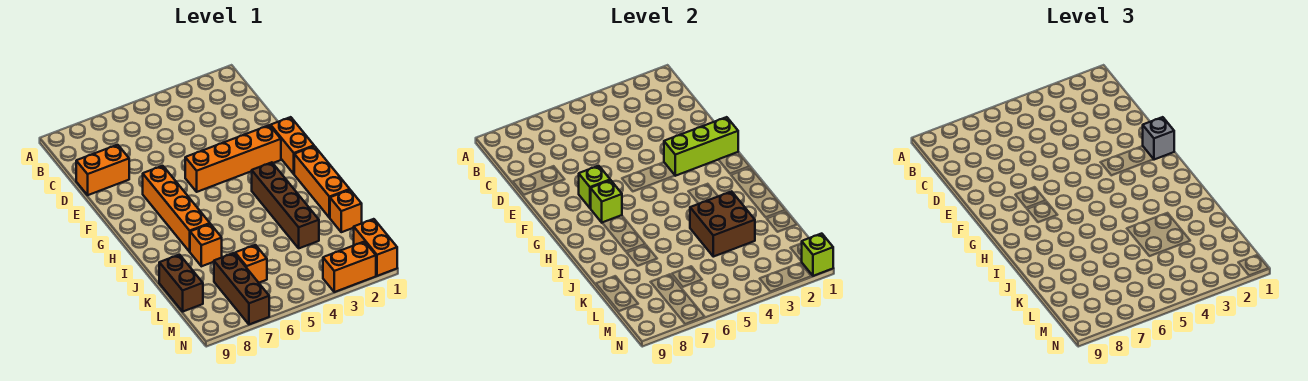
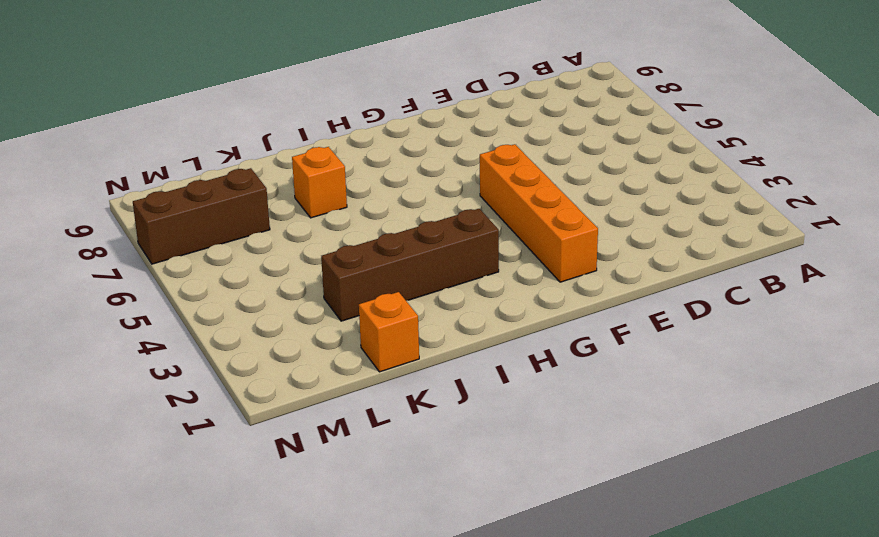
none -> orange brick D8:D9 level 1
none -> orange brick F1:G1 level 1
none -> orange brick F7:I7 level 1

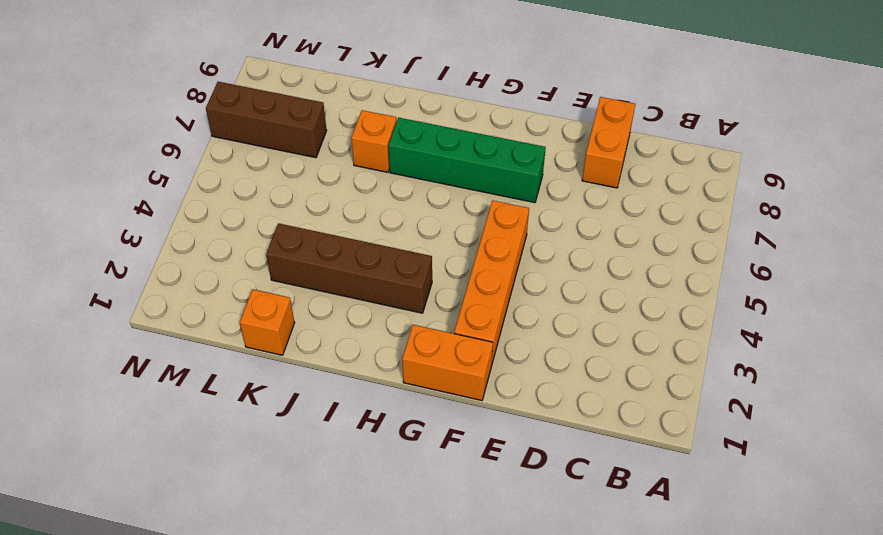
green brick F7:I7 level 1 -> orange brick F7:I7 level 1
none -> orange brick H1:J1 level 1
none -> brown brick K9:L9 level 1
none -> orange brick L6 level 1

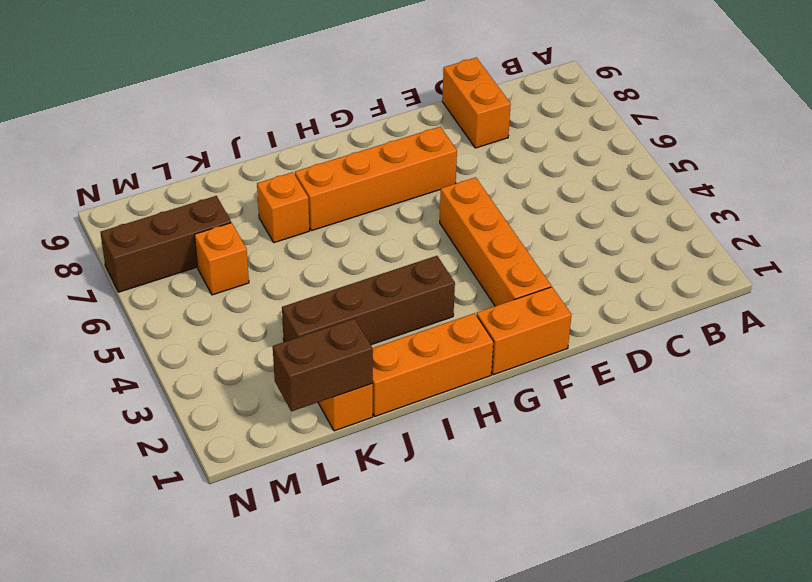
brown brick K1:L1 level 2 -> brown brick K9:L9 level 1
none -> orange brick M1:N1 level 1
none -> orange brick N2:N3 level 1
none -> lime brick F1:F3 level 2

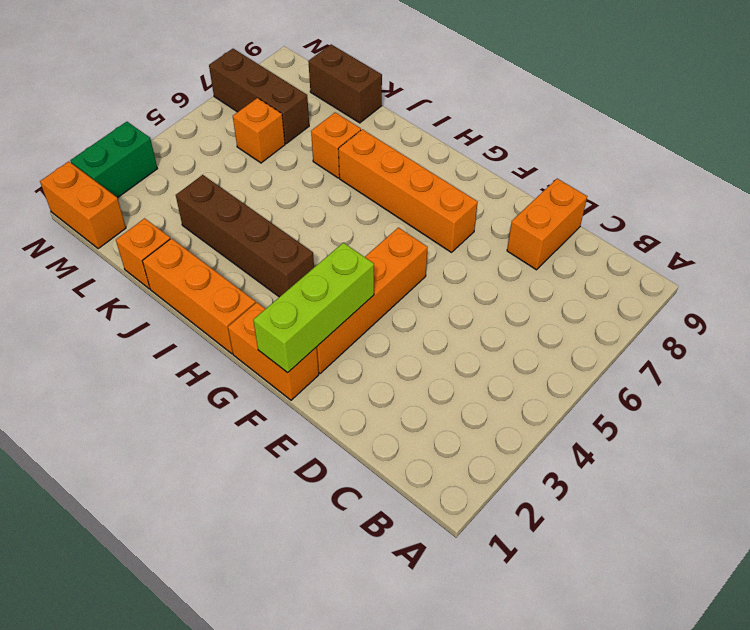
green brick N2:N3 level 1 -> orange brick N2:N3 level 1
none -> lime brick F7 level 2
none -> lime brick G7 level 2
none -> brown brick J3:K4 level 2

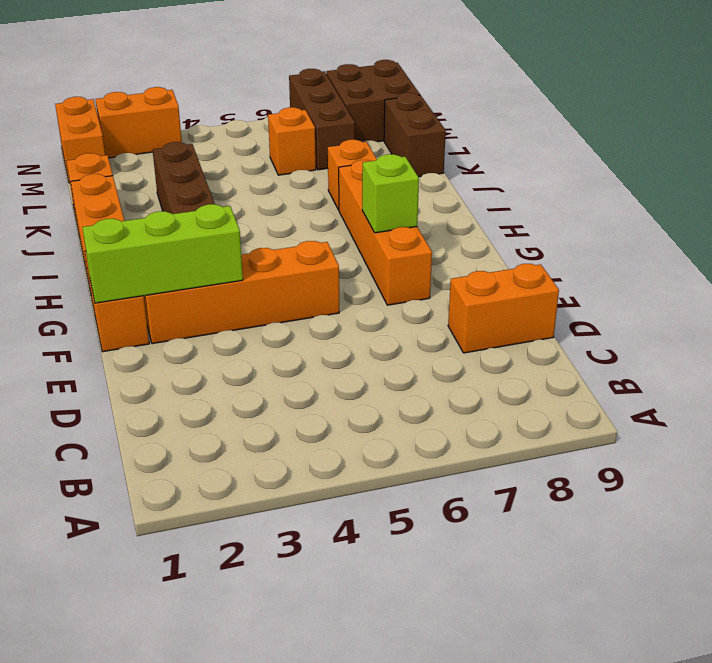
brown brick M8:N9 level 1 -> brown brick J3:K4 level 2
none -> lime brick F7 level 2
none -> lime brick N1 level 2
none -> grey brick F1 level 3

